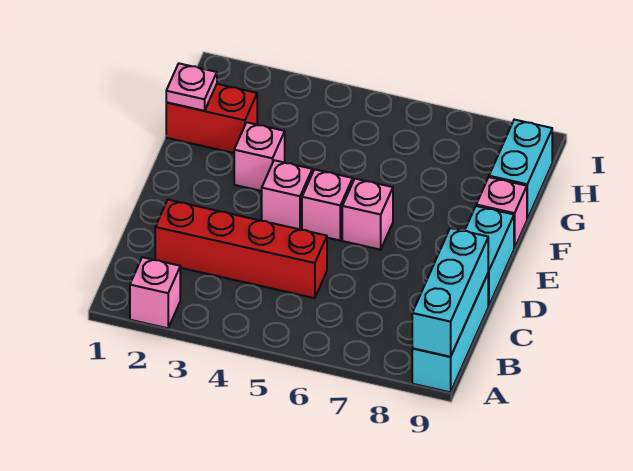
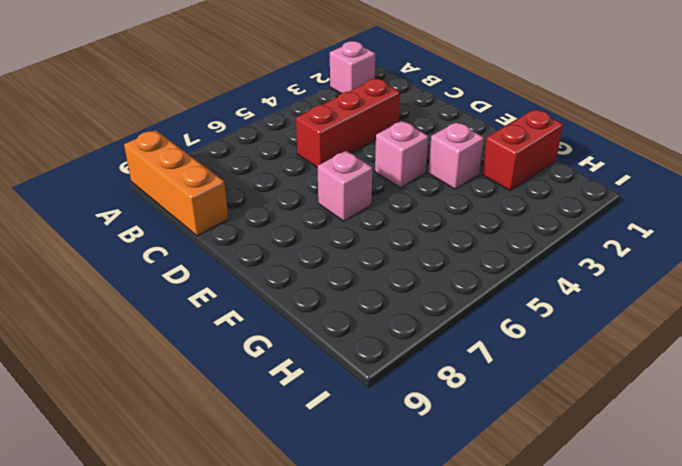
orange brick A9:C9 level 1 -> cyan brick A9:C9 level 1
red brick C3:C5 level 1 -> red brick C2:C5 level 1
none -> cyan brick D9:E9 level 1
none -> pink brick E5 level 1
none -> pink brick F9 level 1

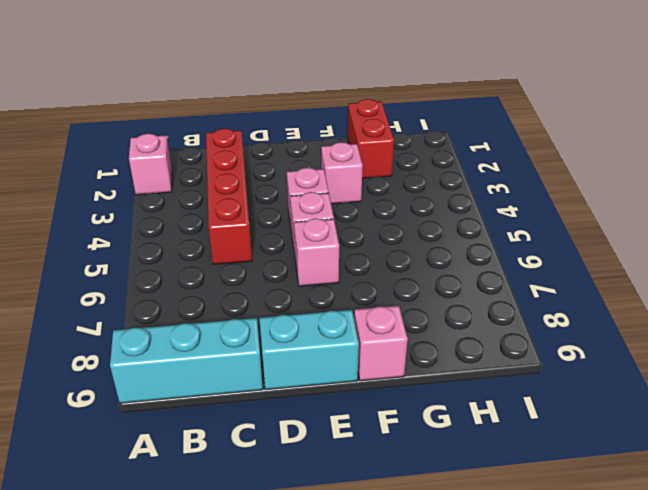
none -> cyan brick G9:H9 level 1
none -> cyan brick A9:C9 level 2
none -> pink plate G1 level 2

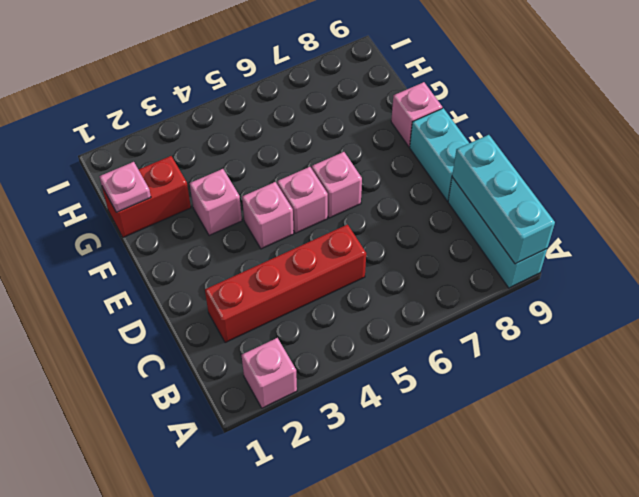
none -> cyan brick G9:H9 level 1

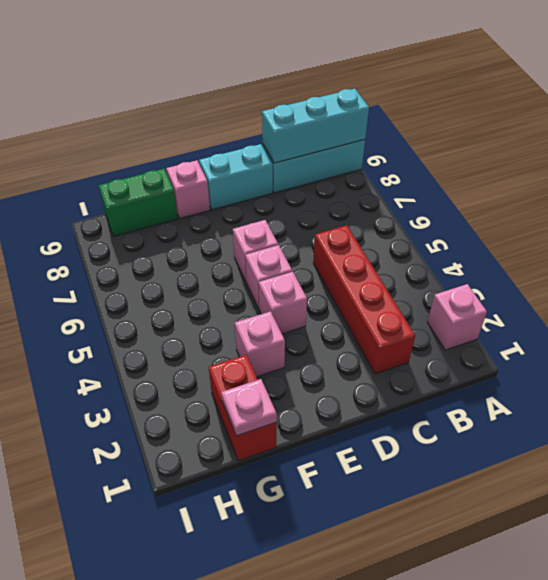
green brick G9:H9 level 1 -> cyan brick G9:H9 level 1

